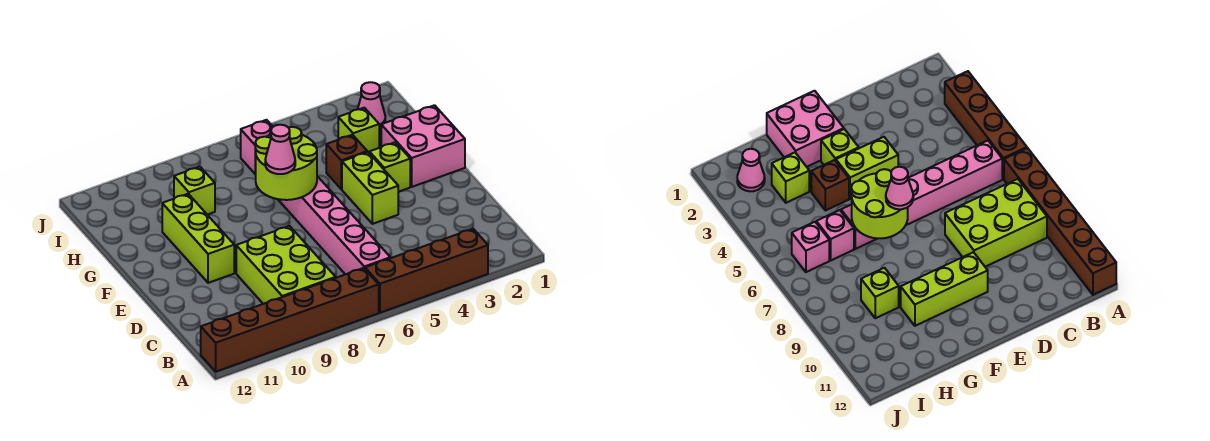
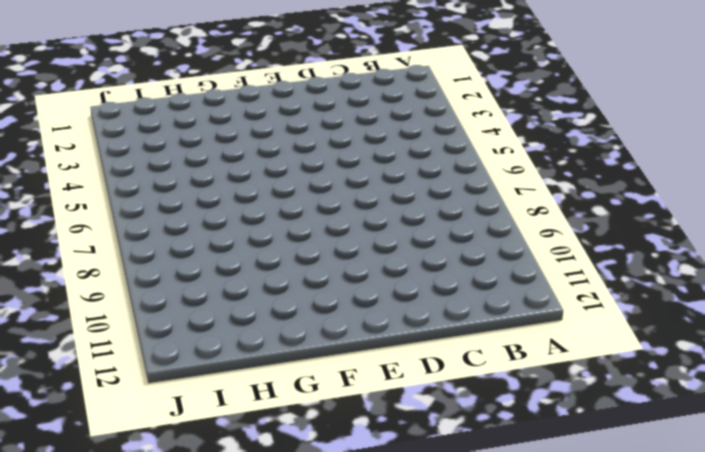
none -> brown brick A3:A6 level 1
none -> brown brick A7:A12 level 1
none -> pink brick B6:G6 level 1

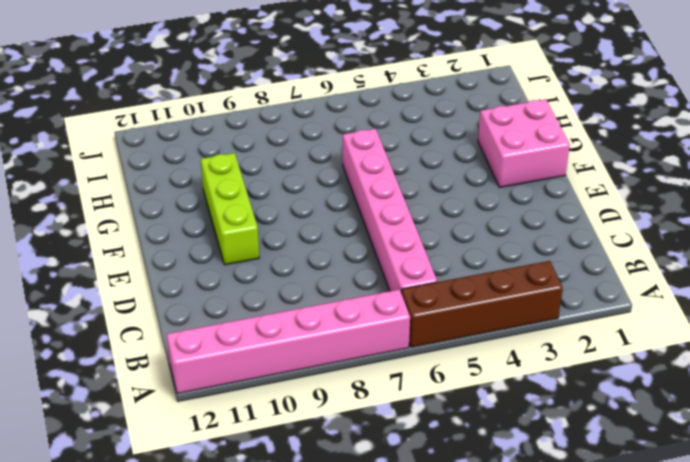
pink brick A7:A12 level 1 -> brown brick A7:A12 level 1
none -> lime brick B8:D9 level 1
none -> lime brick E4:F4 level 1
none -> lime brick F3 level 1

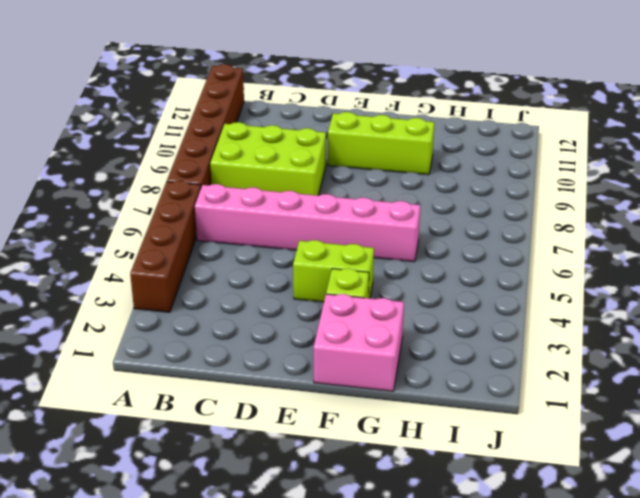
none -> brown brick G4 level 1
none -> lime brick H3 level 1
none -> pink brick H6 level 1

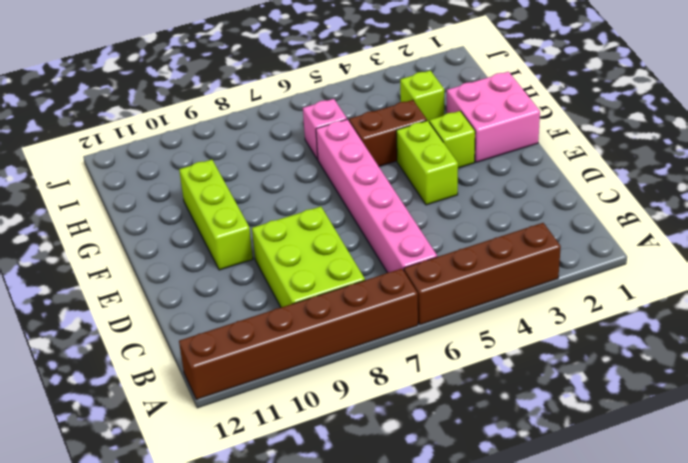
brown brick G4:G5 level 1 -> brown brick G4 level 1
none -> lime brick H9 level 1
none -> pink cone I2 level 1
none -> pink brick I6 level 1

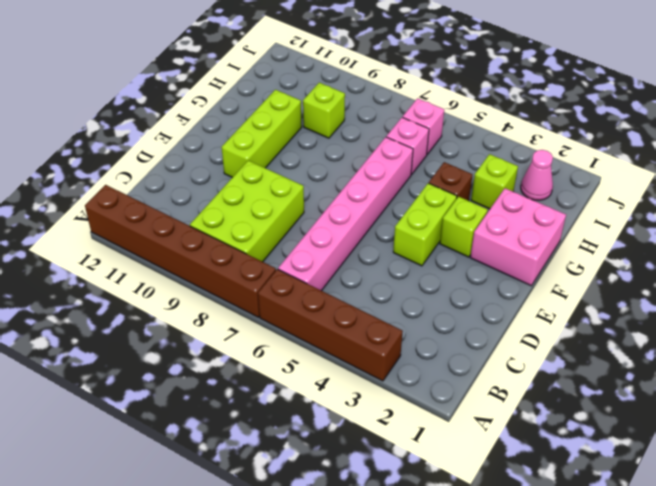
none -> lime round brick F6:G7 level 2
none -> pink cone F7 level 3

